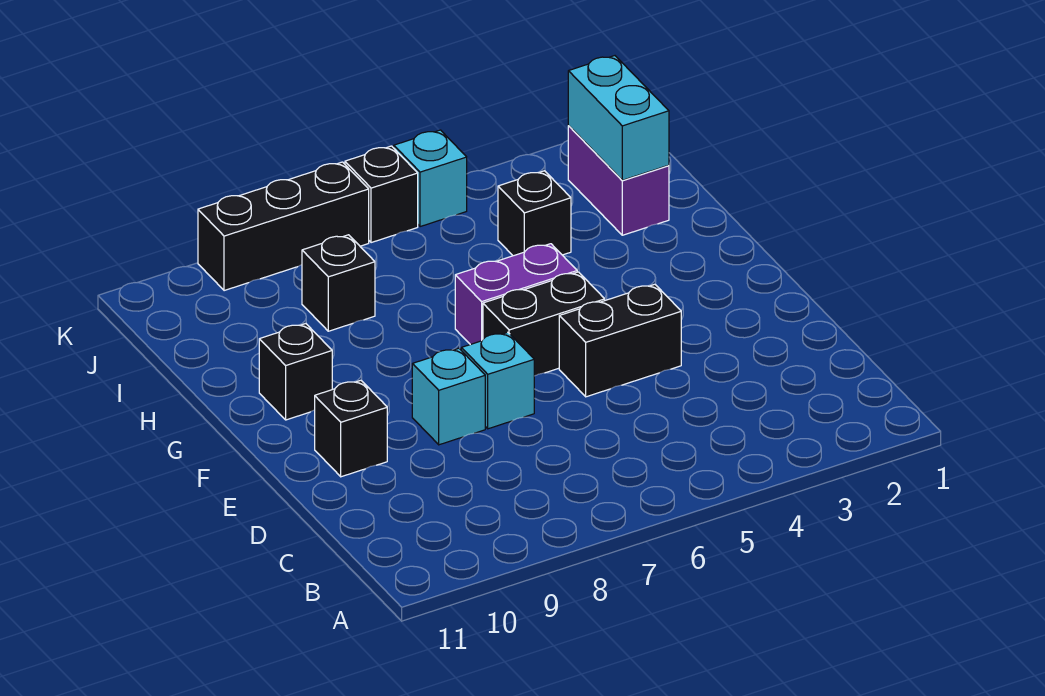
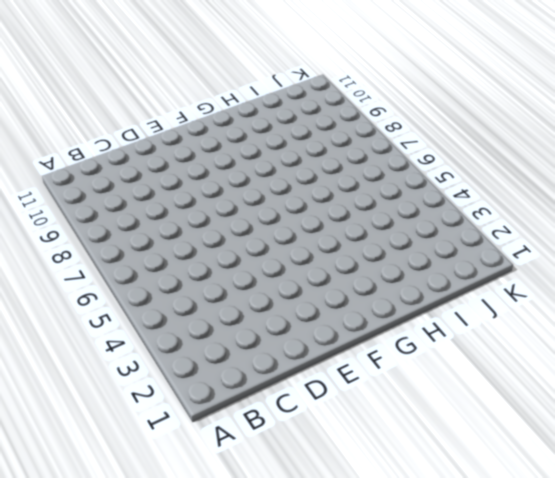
none -> black brick E4:E5 level 1
none -> cyan brick E7 level 1
none -> cyan brick E8 level 1

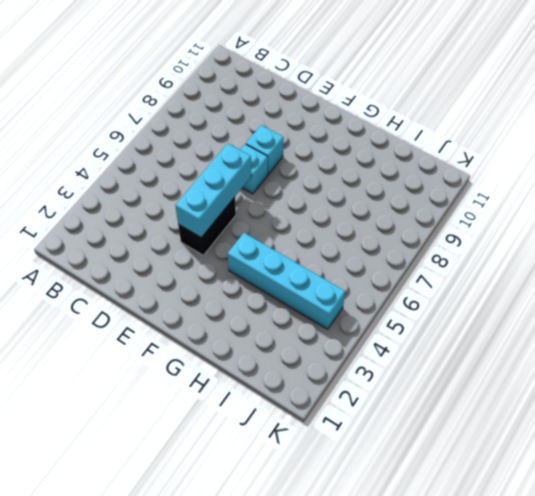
cyan brick E4:E6 level 2 -> none
cyan brick G4:J4 level 1 -> black brick I4 level 1
none -> black brick E10 level 1
none -> black brick F5:F6 level 1
none -> purple brick G5:G6 level 1

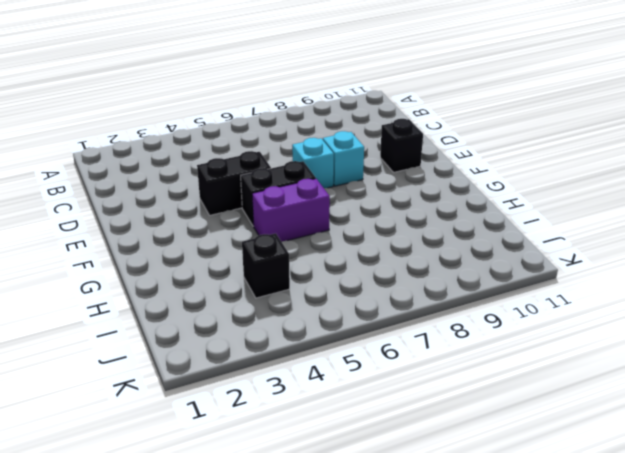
none -> black brick G10 level 1
none -> purple brick I2:J2 level 1
none -> black brick I8 level 1

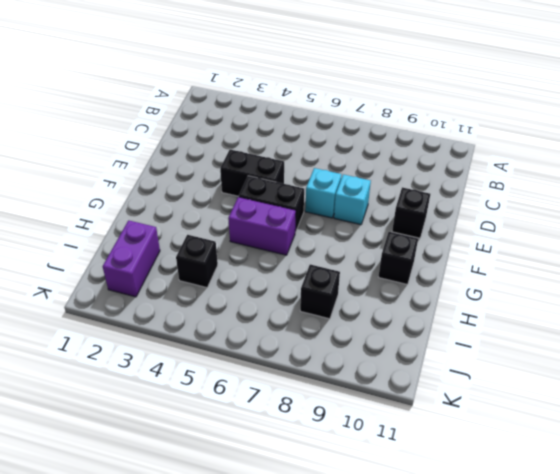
none -> cyan brick K5 level 1
none -> black brick K6 level 1
none -> black brick K7:K9 level 1

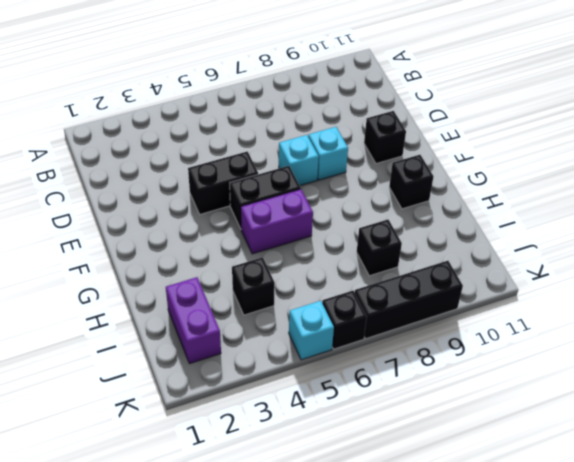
none -> cyan brick I2:J2 level 2

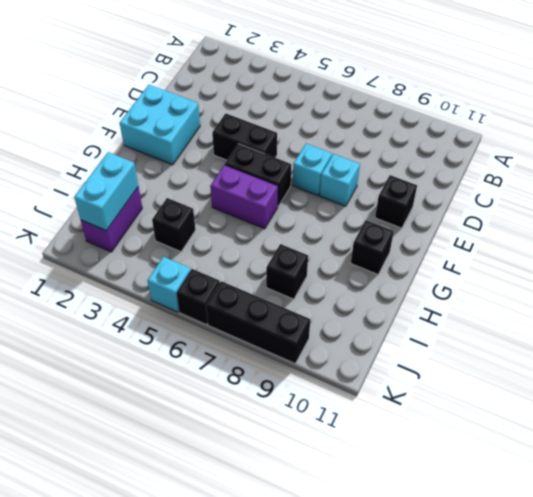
cyan brick E1:F2 level 1 -> none

